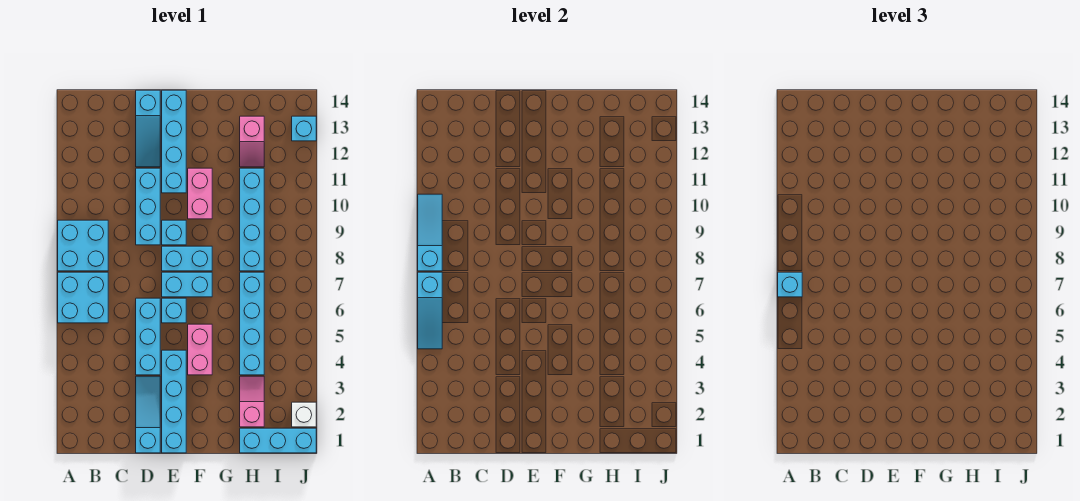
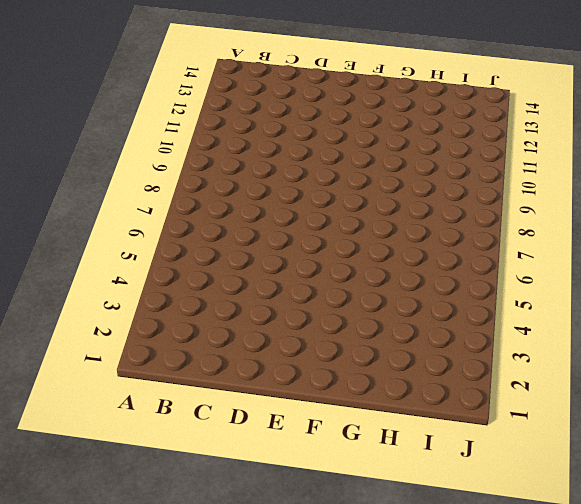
none -> cyan brick A6:B7 level 1
none -> cyan brick A8:B9 level 1
none -> cyan slope D1:D3 level 1 top 1

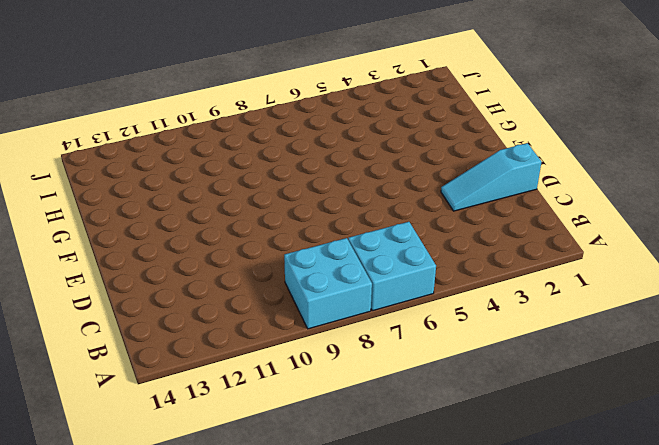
none -> cyan brick D4:D6 level 1
none -> cyan brick D9:D11 level 1
none -> cyan slope D12:D14 level 1 top 14

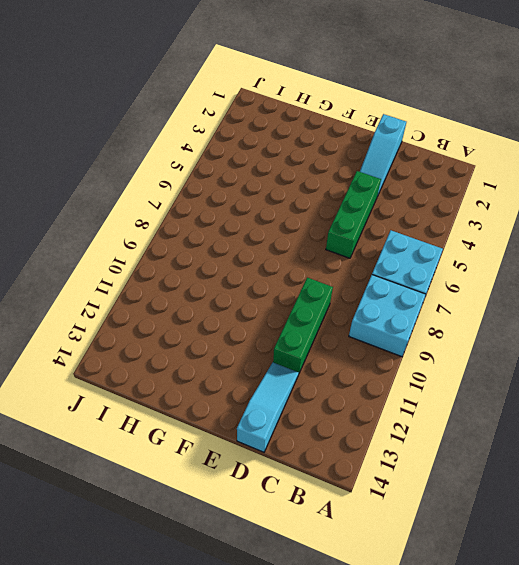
green brick D4:D6 level 1 -> cyan brick D4:D6 level 1
green brick D9:D11 level 1 -> cyan brick D9:D11 level 1
none -> cyan brick E1:E4 level 1
none -> cyan brick E6 level 1
none -> cyan brick E7:F7 level 1

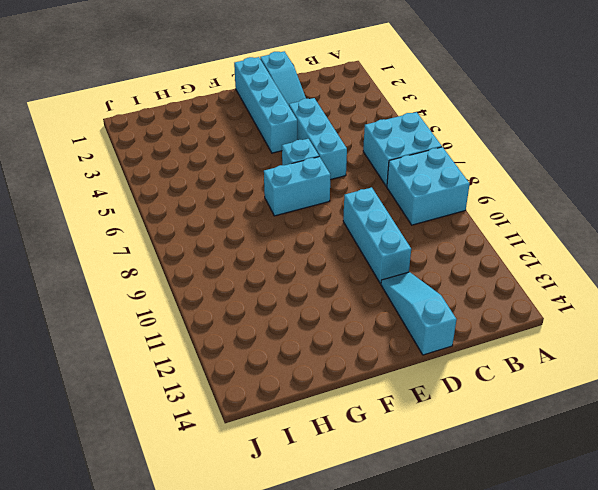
none -> cyan brick E8:F8 level 1
none -> cyan brick E9 level 1
none -> cyan brick E11:E14 level 1

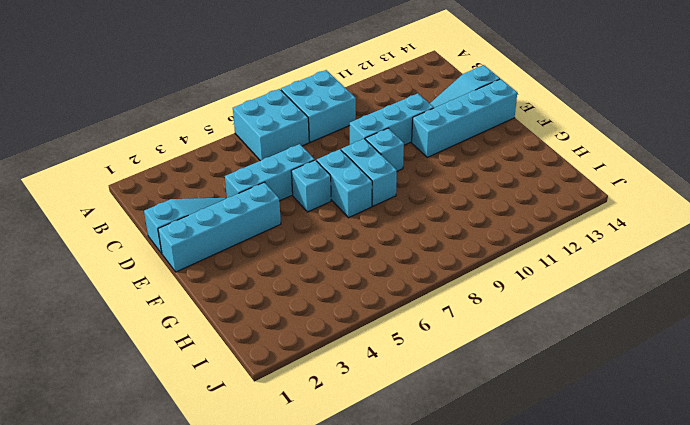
none -> pink brick F4:F5 level 1
none -> pink brick F10:F11 level 1
none -> cyan brick H1:J1 level 1

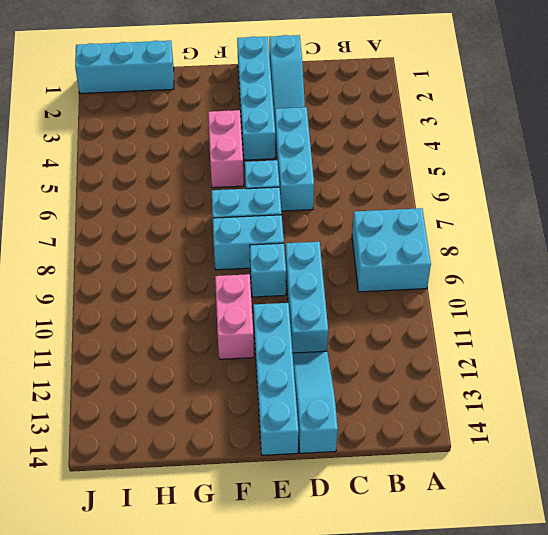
none -> cyan brick A6:B7 level 1
none -> pink slope H2:H3 level 1 top 2
none -> cyan brick H4:H7 level 1

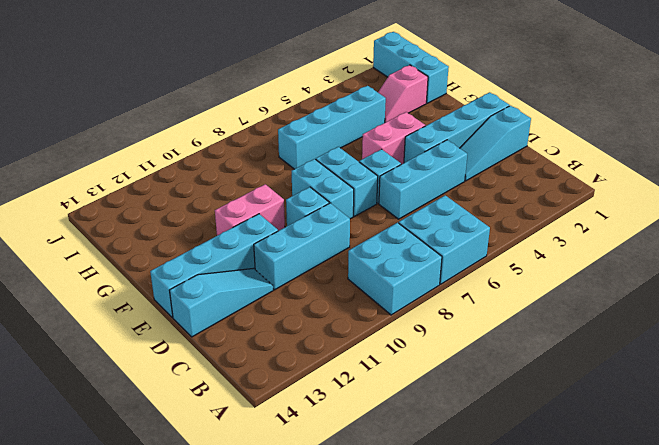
none -> cyan brick H8:H11 level 1
none -> pink slope H12:H13 level 1 top 13
none -> white brick J2 level 1

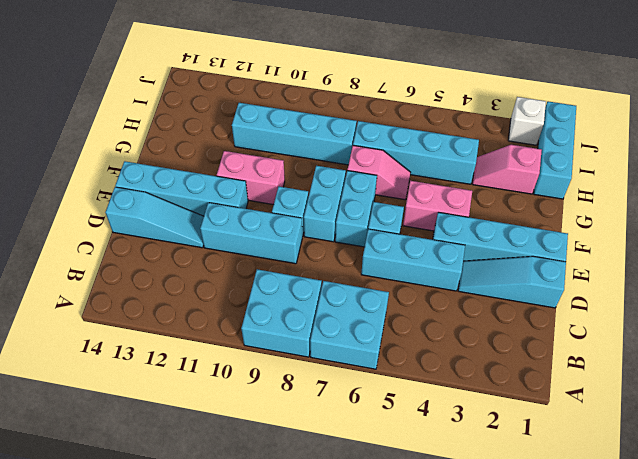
pink slope G6:G7 level 1 top 7 -> pink slope H12:H13 level 1 top 13
none -> cyan brick J13 level 1
none -> cyan slope A5:A7 level 2 top 7
none -> cyan slope A8:A10 level 2 top 8

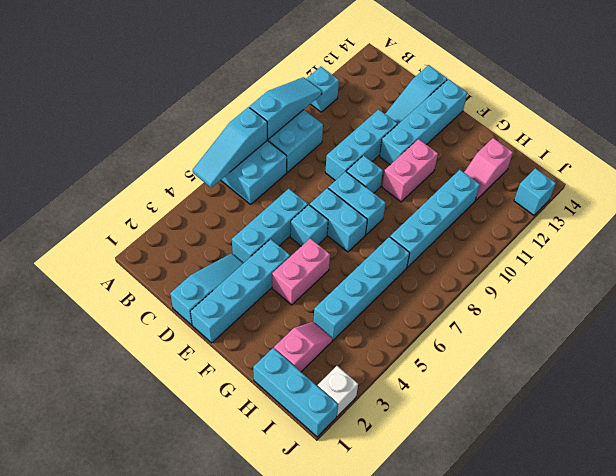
cyan brick A11 level 1 -> cyan brick A7 level 3

